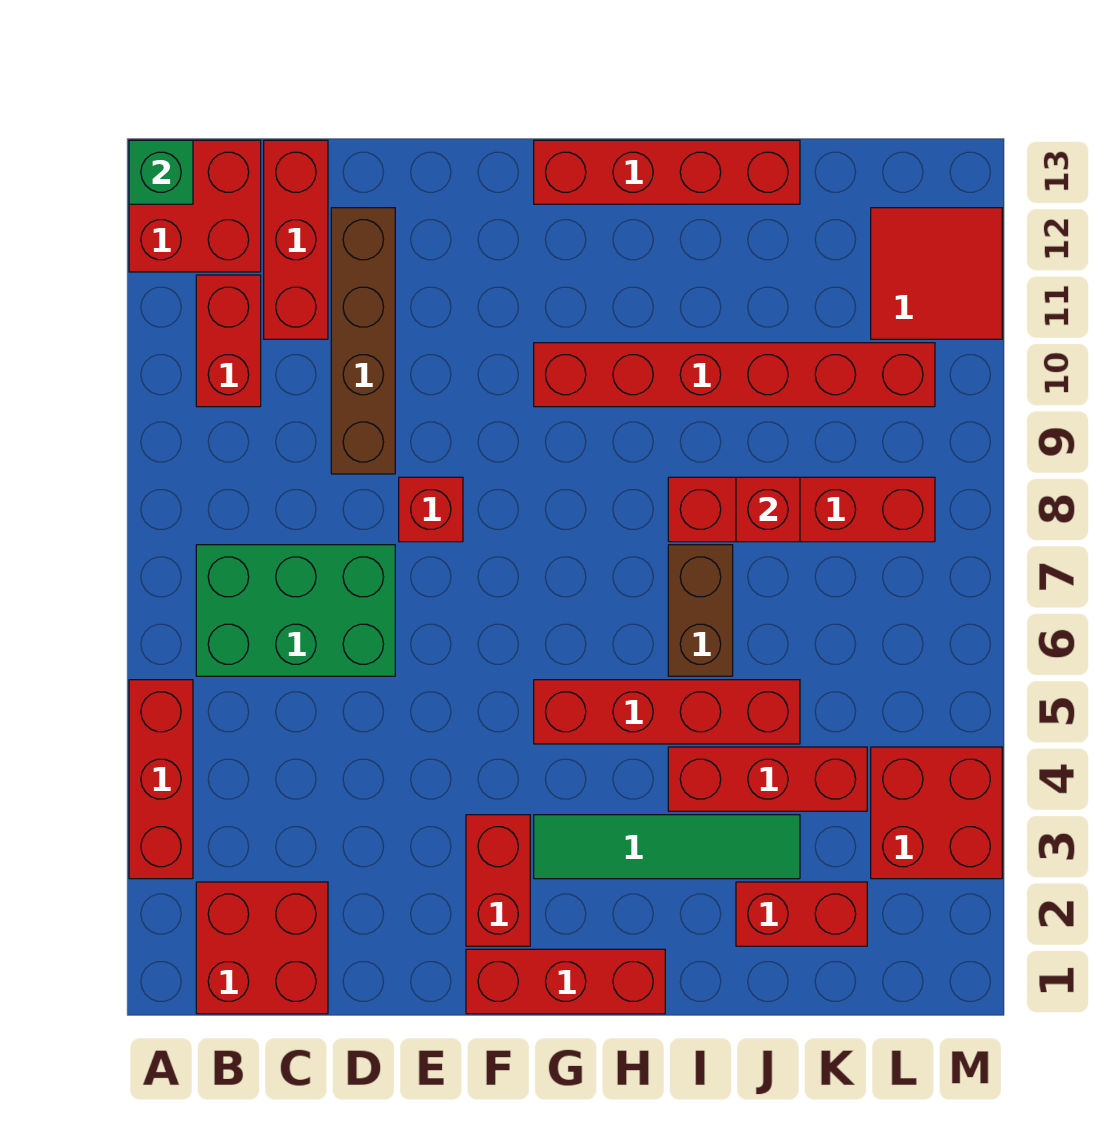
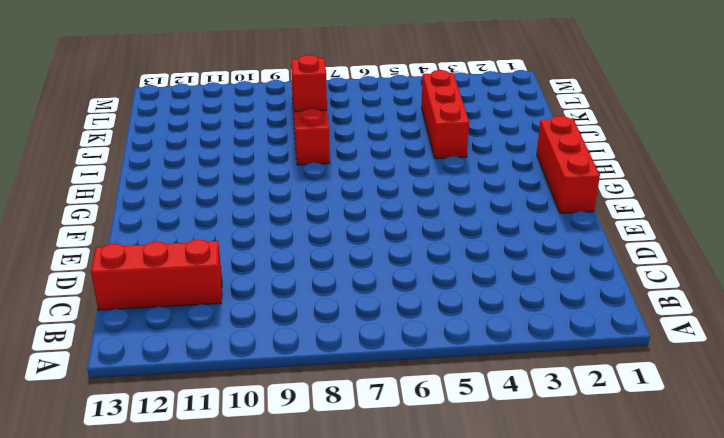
none -> red brick A3:A5 level 1
none -> red brick A12:B13 level 1
none -> red brick B1:C2 level 1

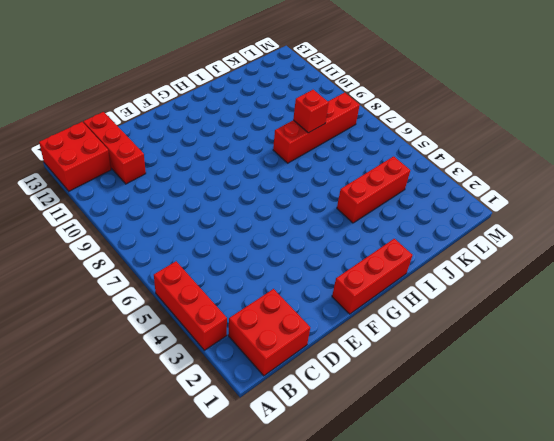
none -> green brick B6:D7 level 1
none -> red brick B10:B11 level 1
none -> brown brick D9:D12 level 1

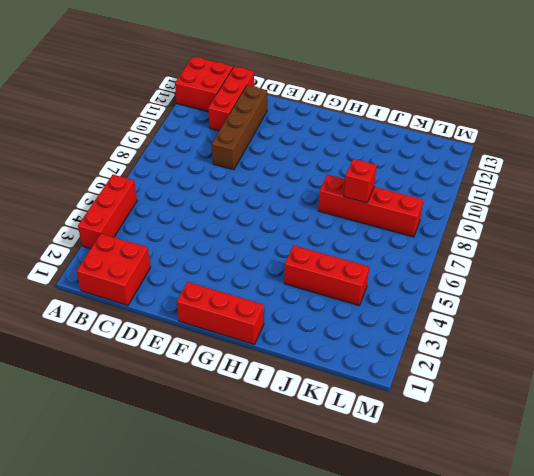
none -> green brick B6:D7 level 1
none -> red brick B10:B11 level 1
none -> red brick E8 level 1

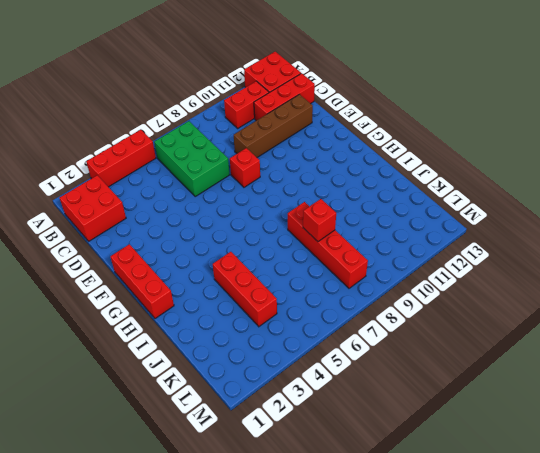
none -> red brick F2:F3 level 1
none -> green tile G3:J3 level 1
none -> red brick G5:J5 level 1

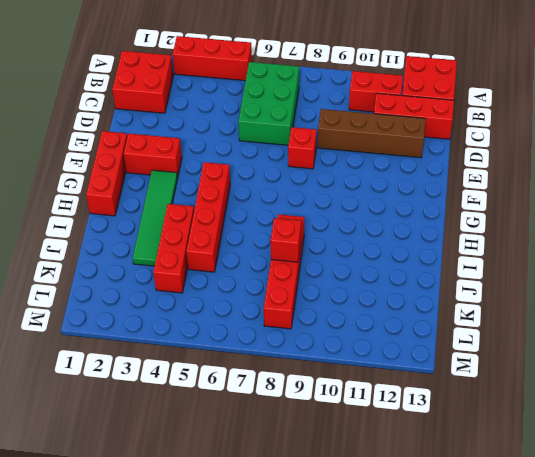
none -> red brick G10:L10 level 1
none -> red brick G13:J13 level 1
none -> brown brick I6:I7 level 1

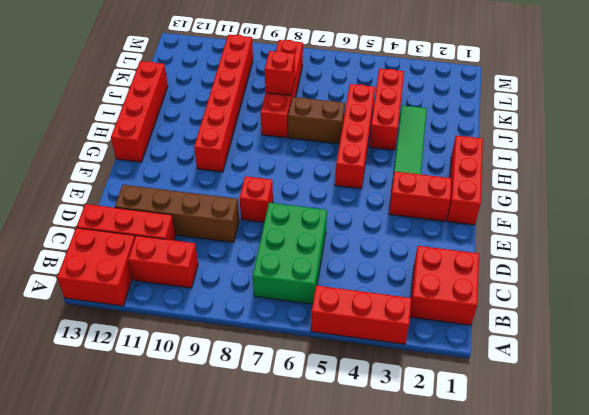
none -> red brick J2:K2 level 1
none -> red brick L3:M4 level 1
none -> red tile L11:M12 level 1

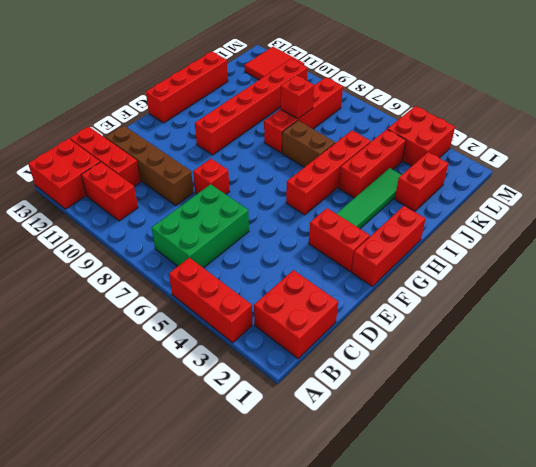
none -> green brick A13 level 2

